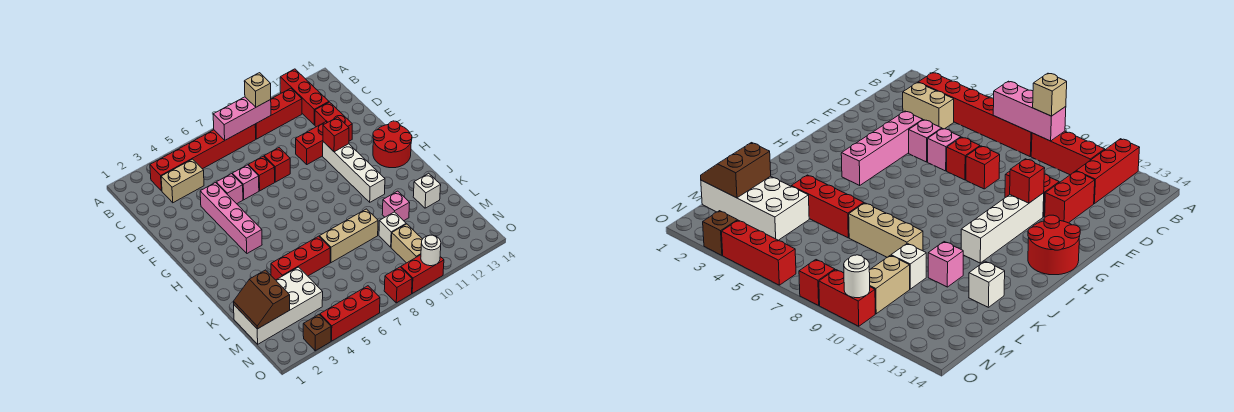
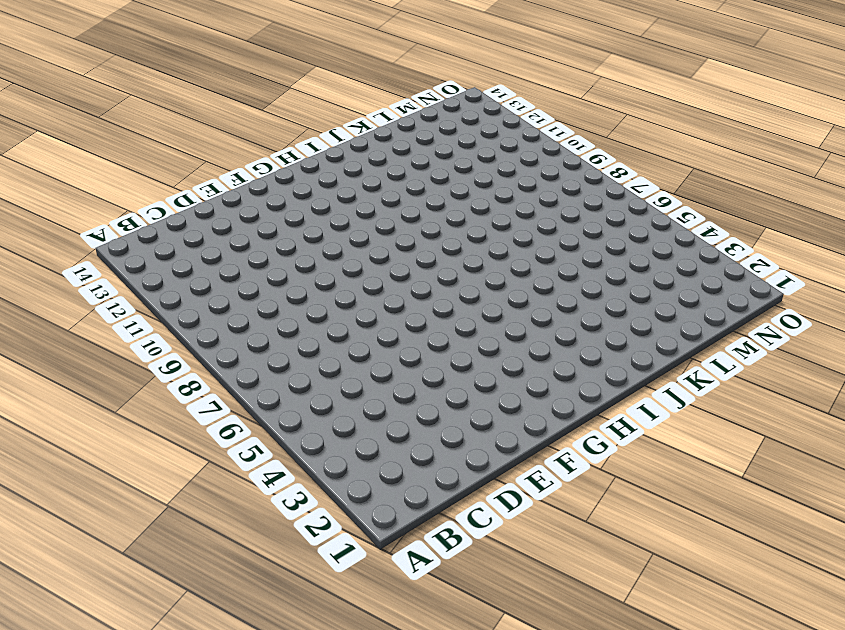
none -> red brick A12:C12 level 1
none -> red brick B3:B8 level 1
none -> red brick B9:B11 level 1

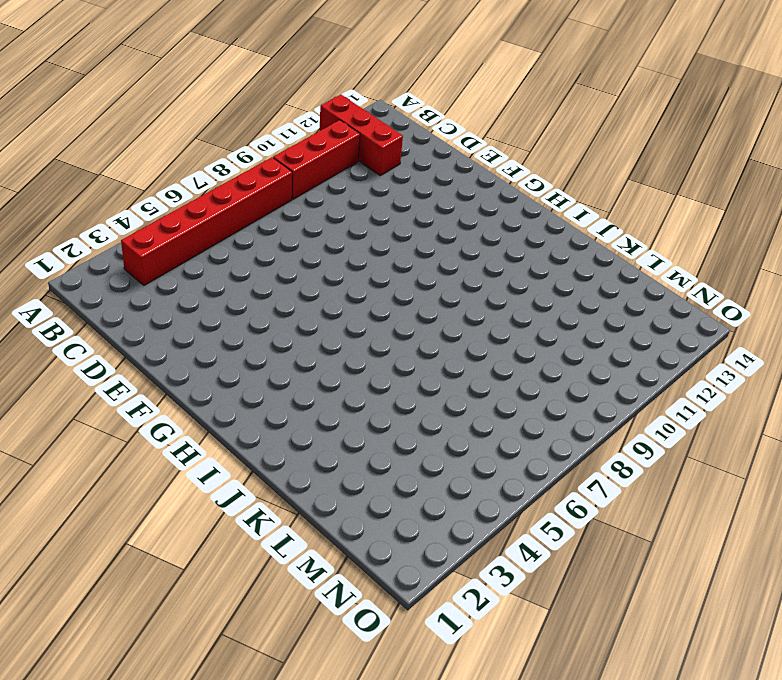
none -> tan brick C3:C4 level 1
none -> red brick D12:E12 level 1
none -> pink brick E4:H4 level 1

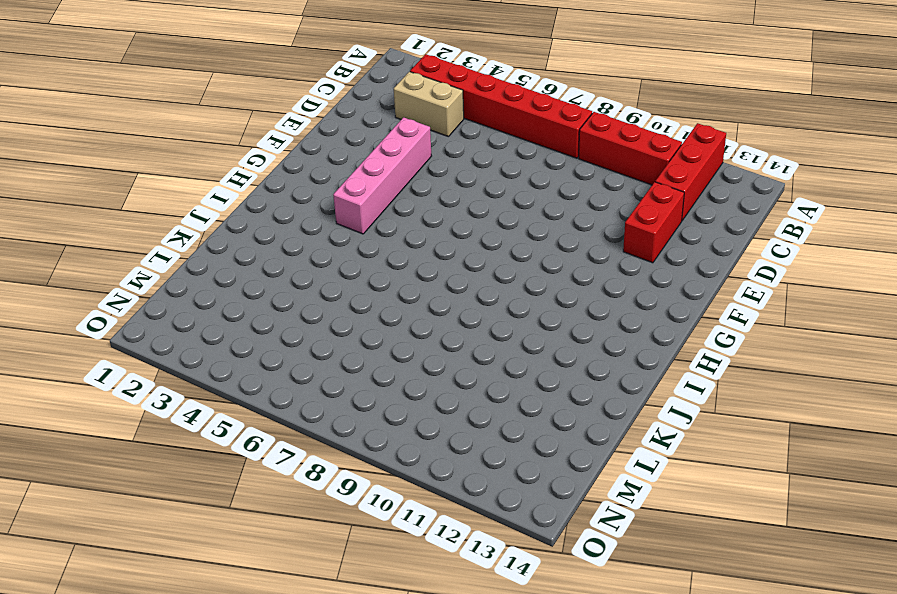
none -> pink brick E5 level 1
none -> pink brick E6 level 1
none -> red brick E7 level 1

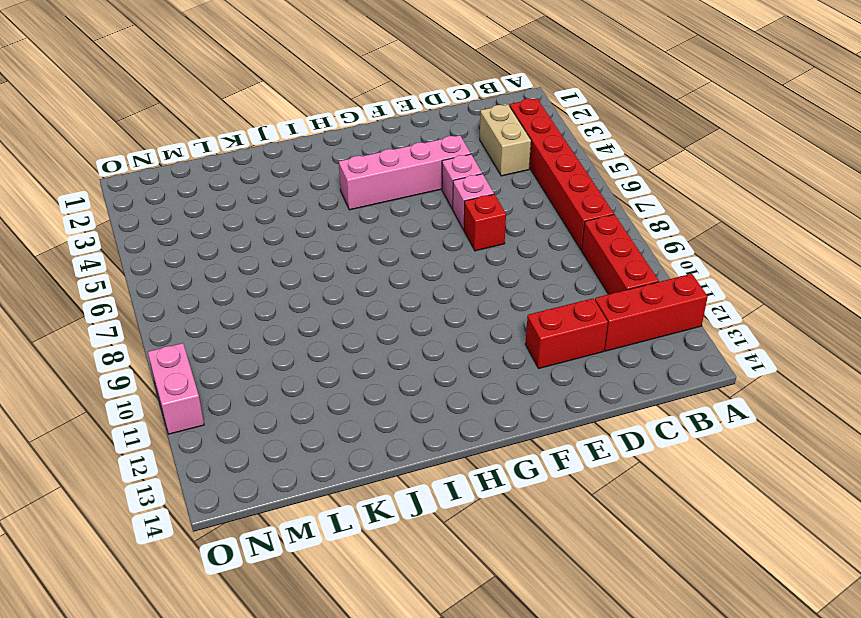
pink brick O10:O11 level 1 -> red brick O9:O10 level 1
none -> red brick E8 level 1
none -> red brick E10:E11 level 1
none -> white brick F11:I11 level 1

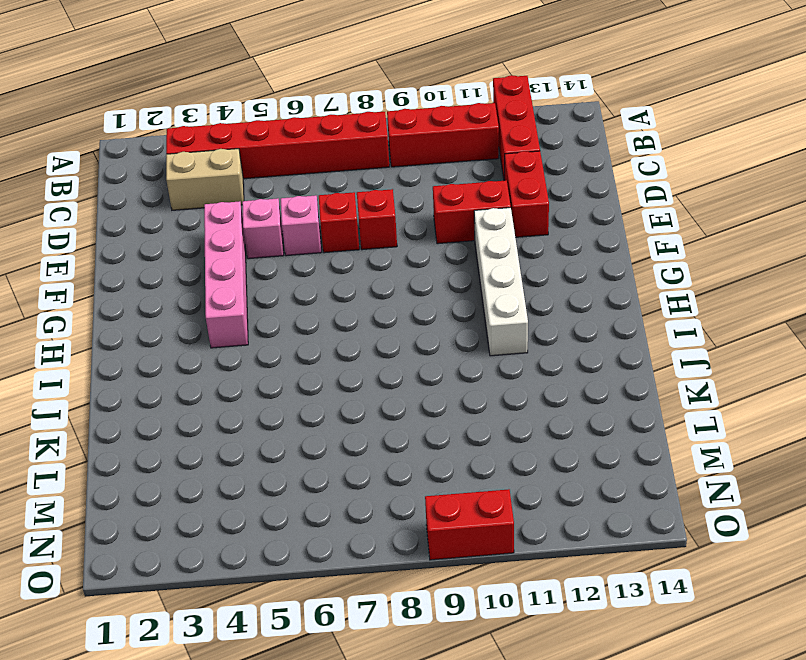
none -> red round brick G13:H14 level 1
none -> red brick K4:K6 level 1
none -> tan brick K7:K9 level 1

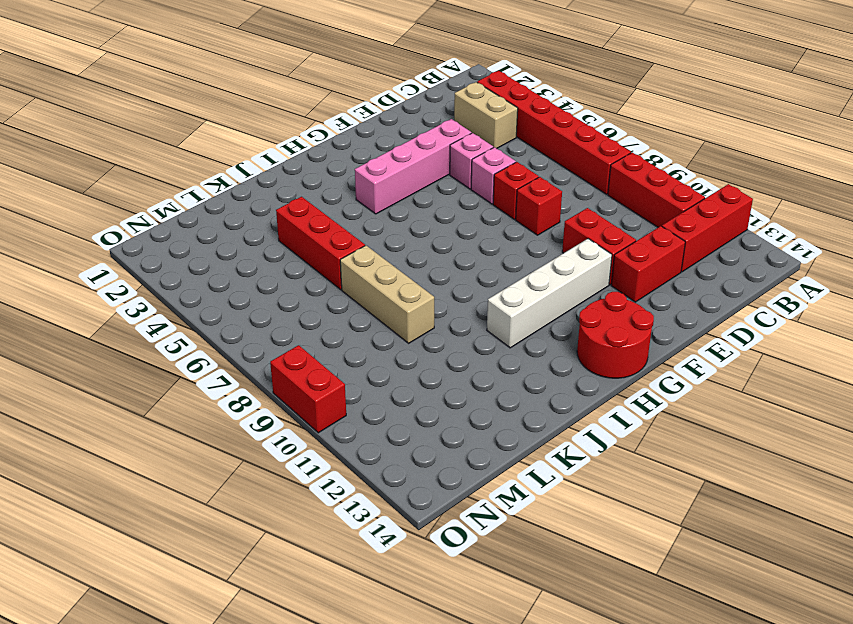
none -> pink brick K11 level 1
none -> white brick K13 level 1
none -> white brick L1:M4 level 1

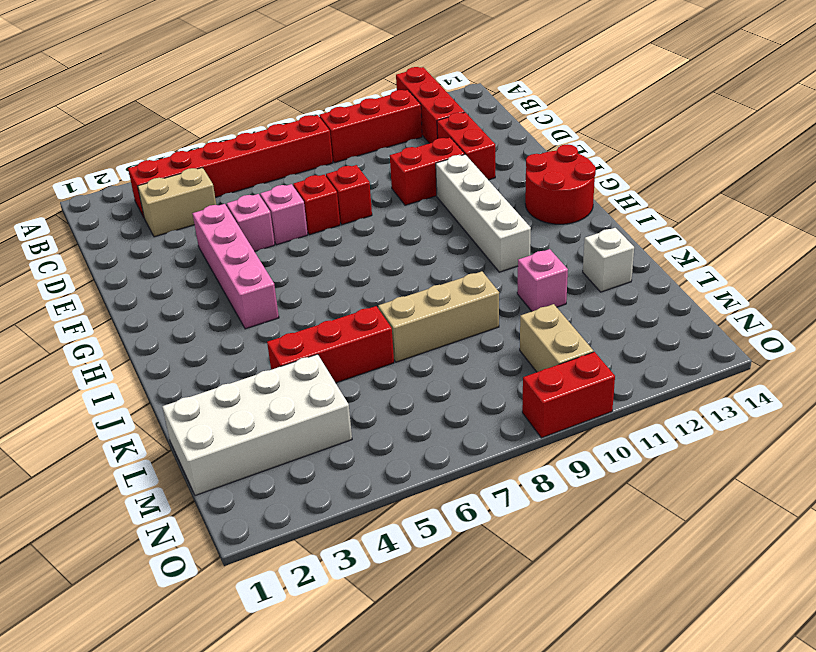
none -> white brick L10 level 1
none -> brown brick O3 level 1
none -> red brick O4:O6 level 1

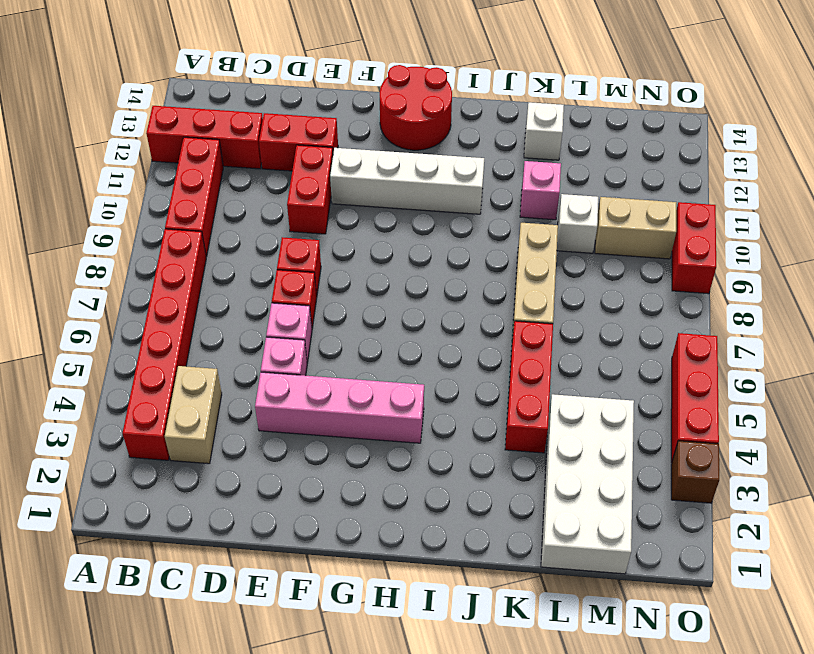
none -> red brick O8 level 1
none -> pink brick B7:B9 level 2
none -> red brick F11 level 2

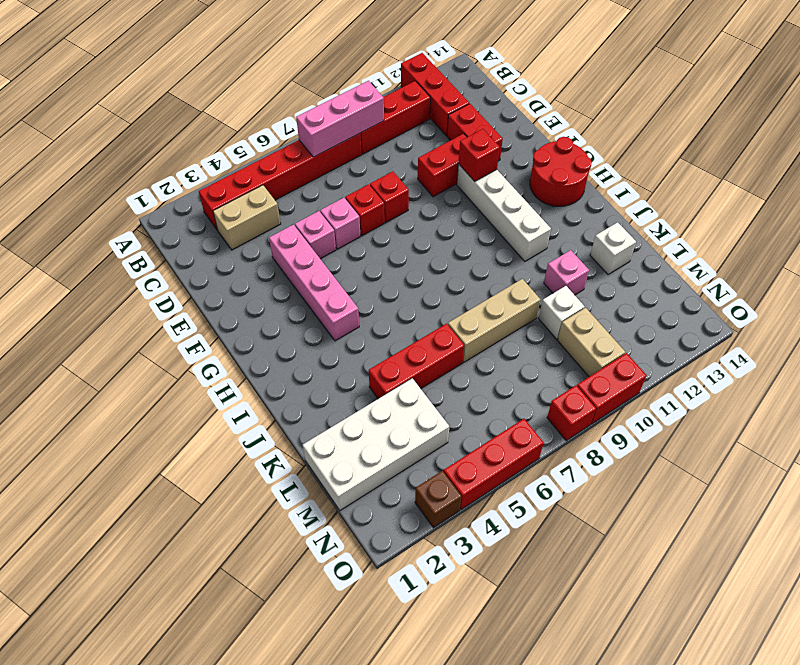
none -> brown slope L1:M2 level 2 top 2
none -> white round brick O10 level 2
none -> tan brick B9 level 3

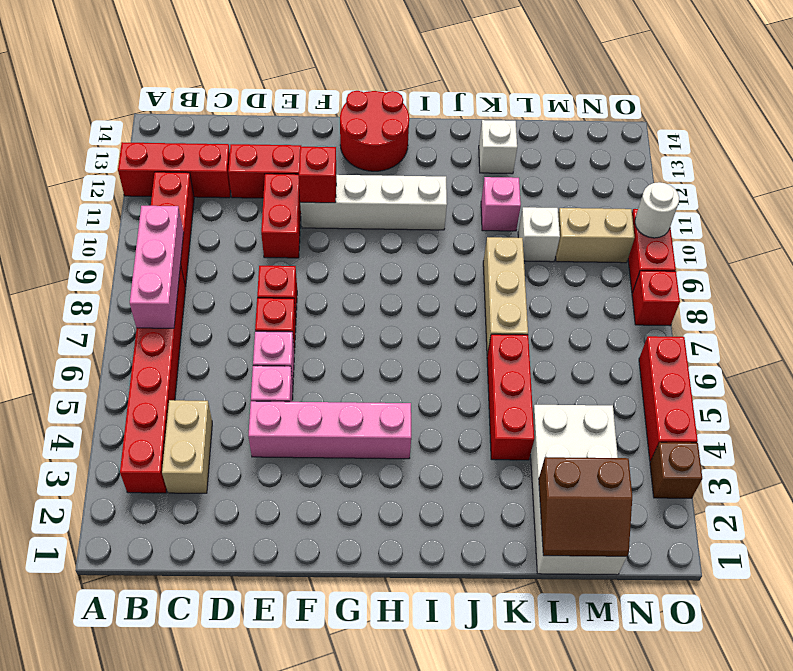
none -> tan brick B9 level 3

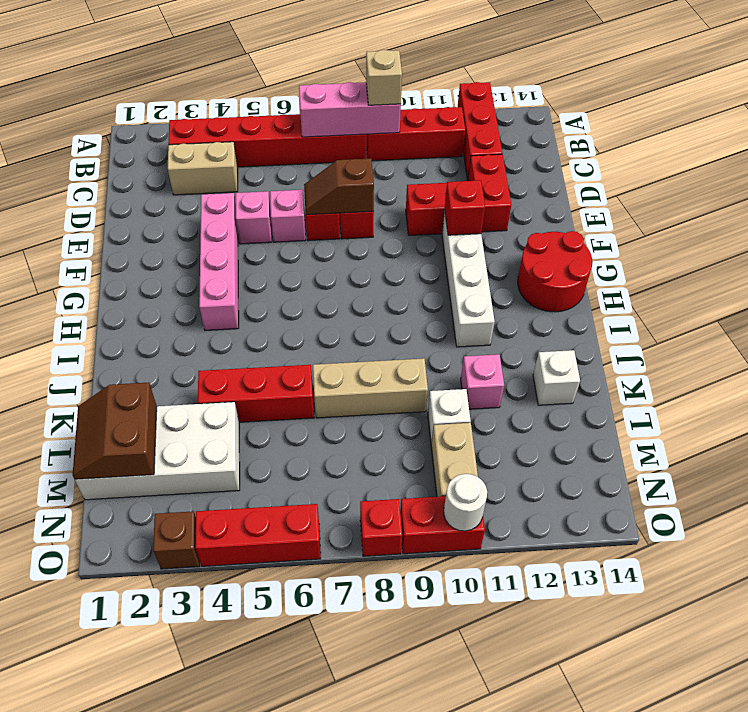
brown slope E7:E8 level 2 top 8 -> none

